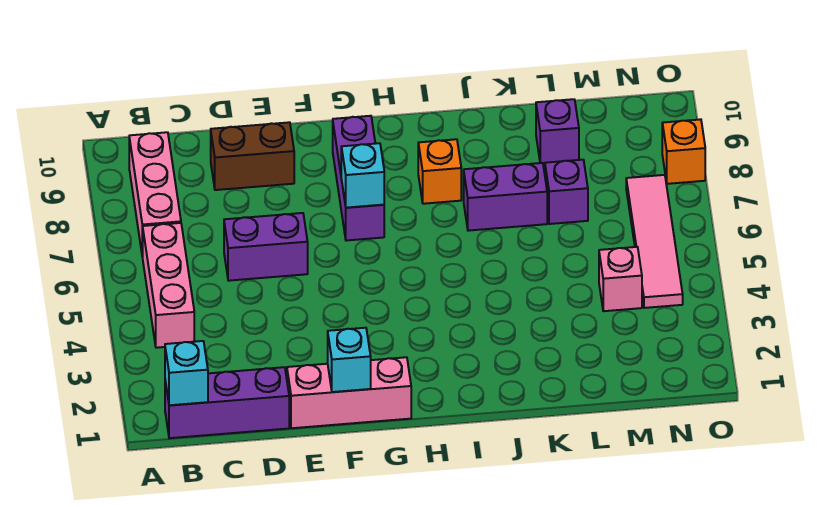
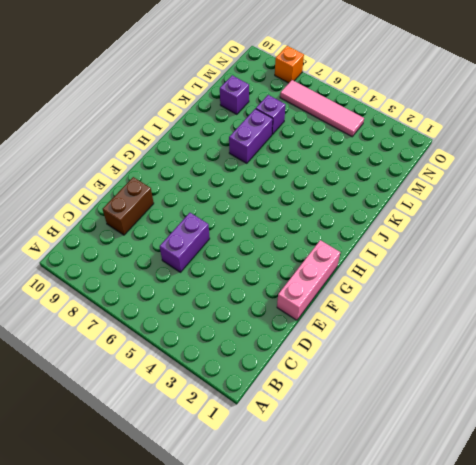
none -> purple brick B1:D1 level 1
none -> pink brick B4:B6 level 1
none -> pink brick B7:B9 level 1

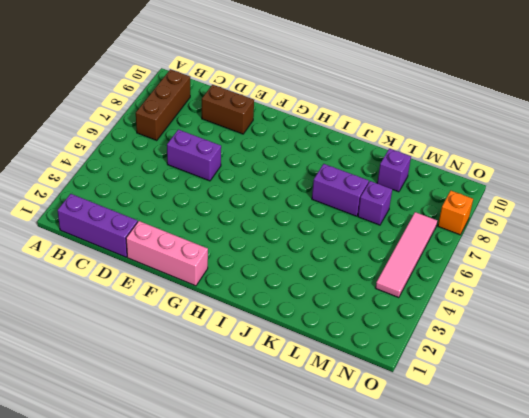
brown brick B7:B9 level 1 -> pink brick B7:B9 level 1
none -> pink brick B4:B6 level 1
none -> purple brick G7:G9 level 1
none -> orange brick I8 level 1

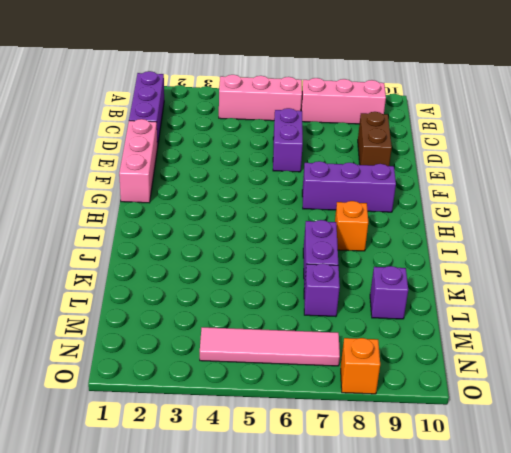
none -> pink brick M4 level 1
none -> cyan brick B1 level 2
none -> cyan brick F1 level 2

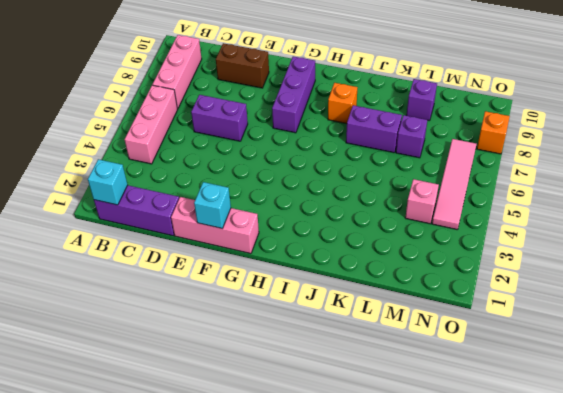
none -> cyan brick G7 level 2

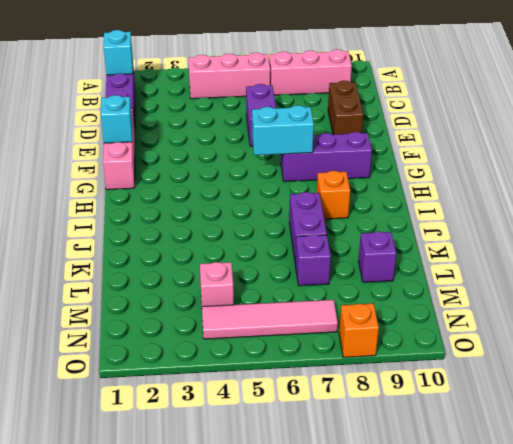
cyan brick G6:G7 level 2 -> cyan brick G7 level 2

